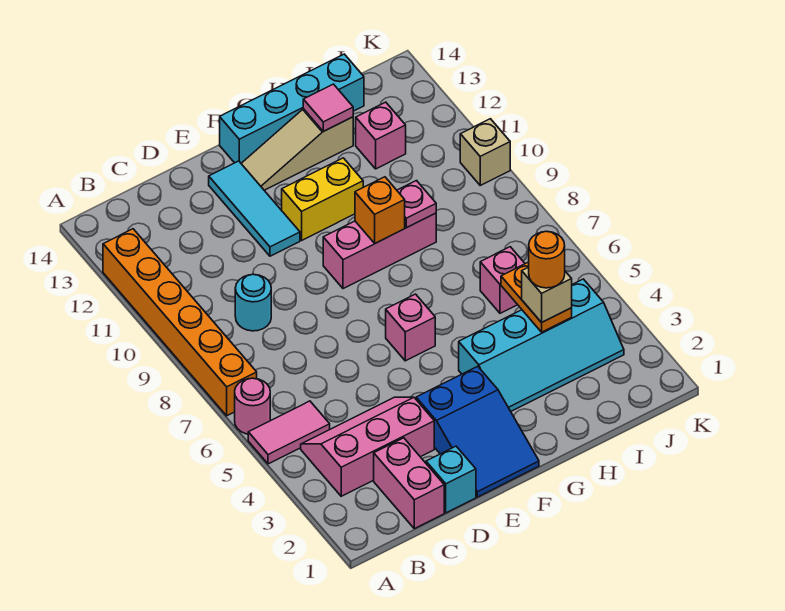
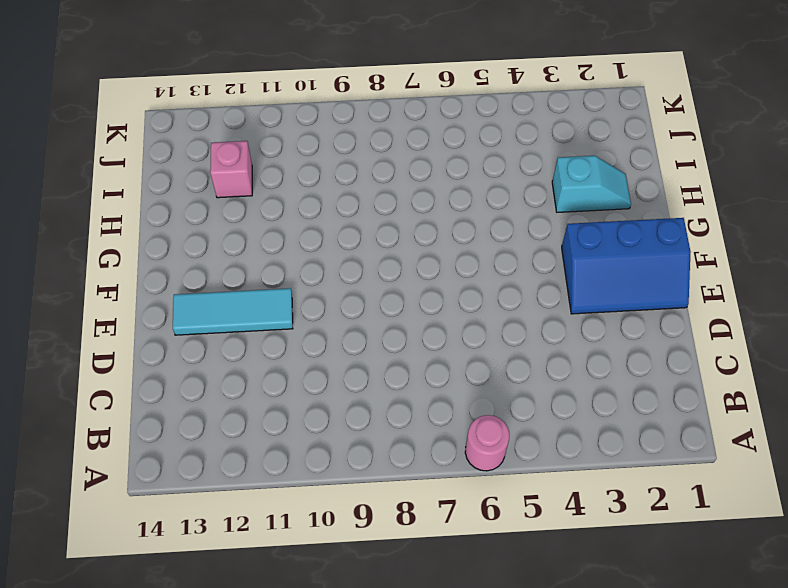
blue slope E1:F3 level 1 top F -> blue slope E1:F3 level 1 top 3
cyan slope H2:H3 level 1 top 3 -> cyan slope G3:J4 level 1 top 4
none -> pink tile A5:B5 level 1
none -> orange brick A7:A12 level 1
none -> pink slope B3:D4 level 1 top 3

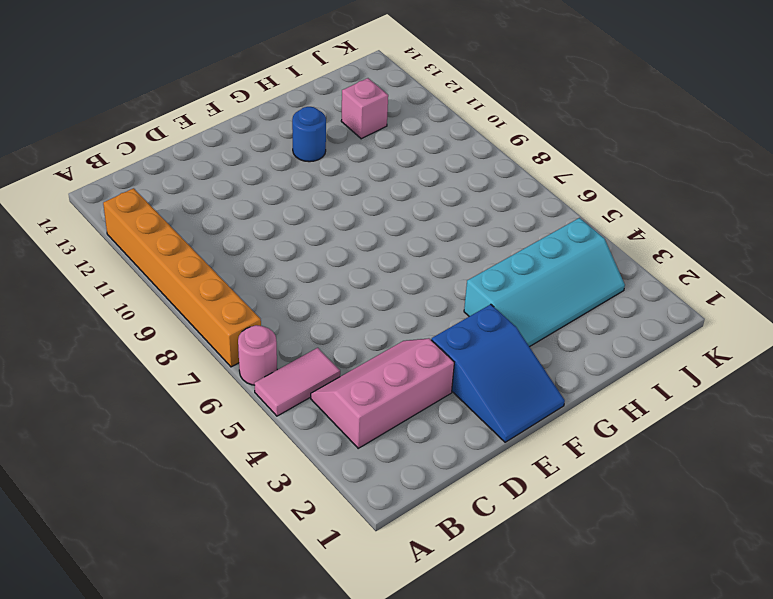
blue round brick G12 level 1 -> none
none -> pink brick C1:C2 level 1
none -> cyan round brick C9 level 1
none -> cyan brick D1 level 1

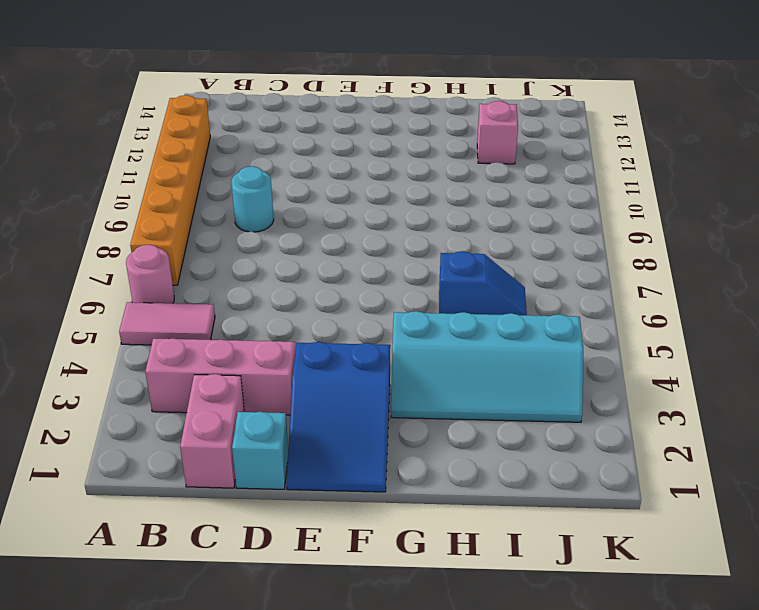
blue slope H6:I6 level 1 top H -> pink brick I6 level 1
none -> cyan tile E11:E13 level 1
none -> pink brick F6 level 1
none -> pink brick F9:H9 level 1

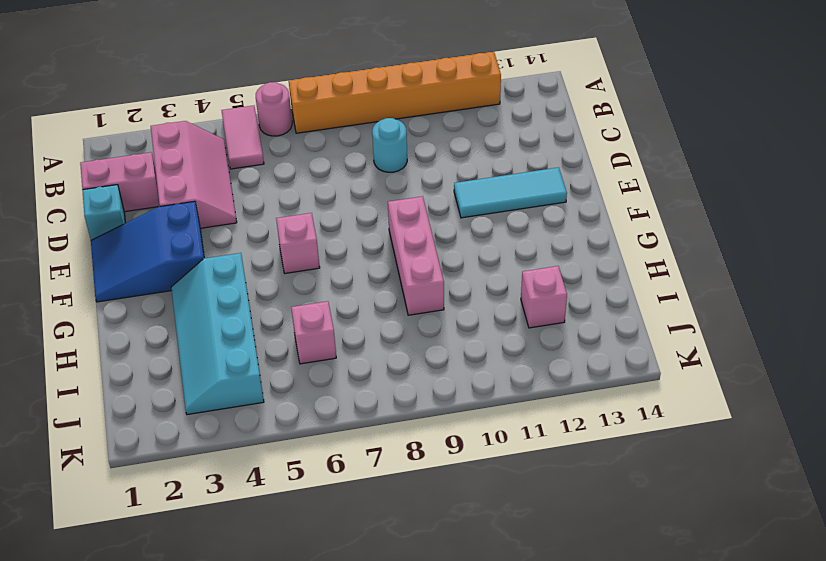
none -> yellow brick F11:G11 level 1
none -> tan slope F13:H13 level 1 top H
none -> cyan brick F14:I14 level 1

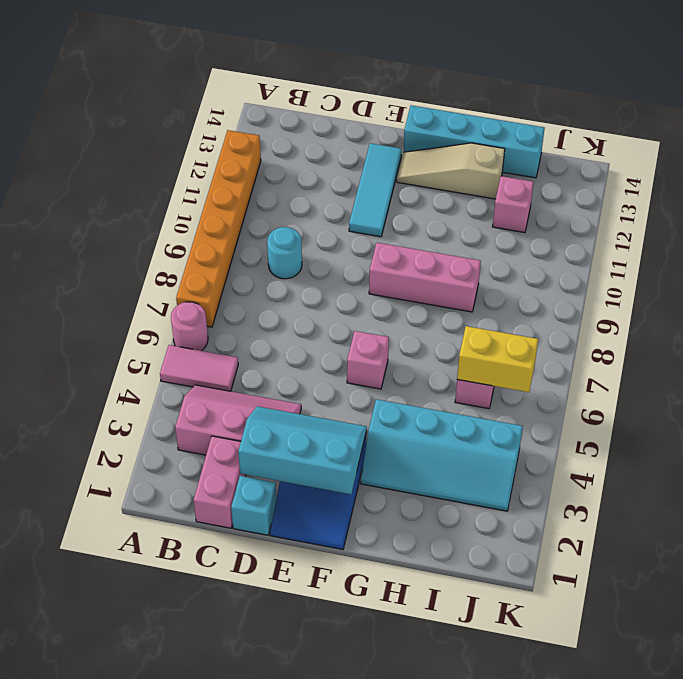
cyan slope D2:F3 level 2 top 2 -> none
yellow brick I6:J6 level 2 -> yellow brick F11:G11 level 1
none -> tan brick K10 level 1
none -> orange brick G9 level 2
none -> pink plate H9 level 2

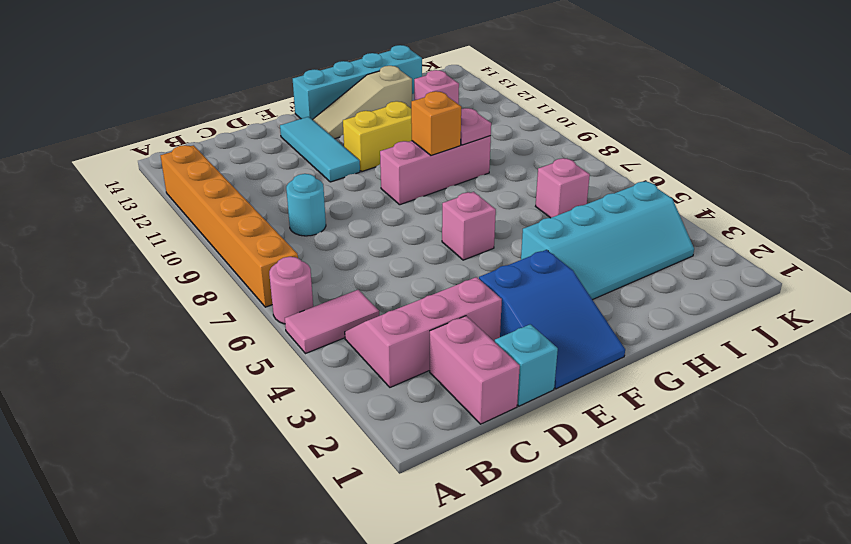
none -> tan brick K10 level 1
none -> pink tile H13 level 2
none -> orange plate I4:I5 level 2

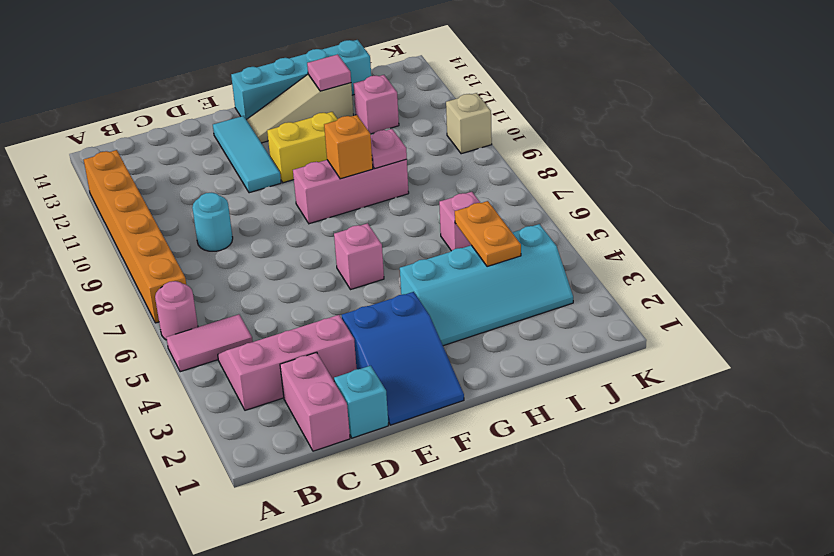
none -> tan brick I4 level 3
none -> orange round brick I4 level 4

